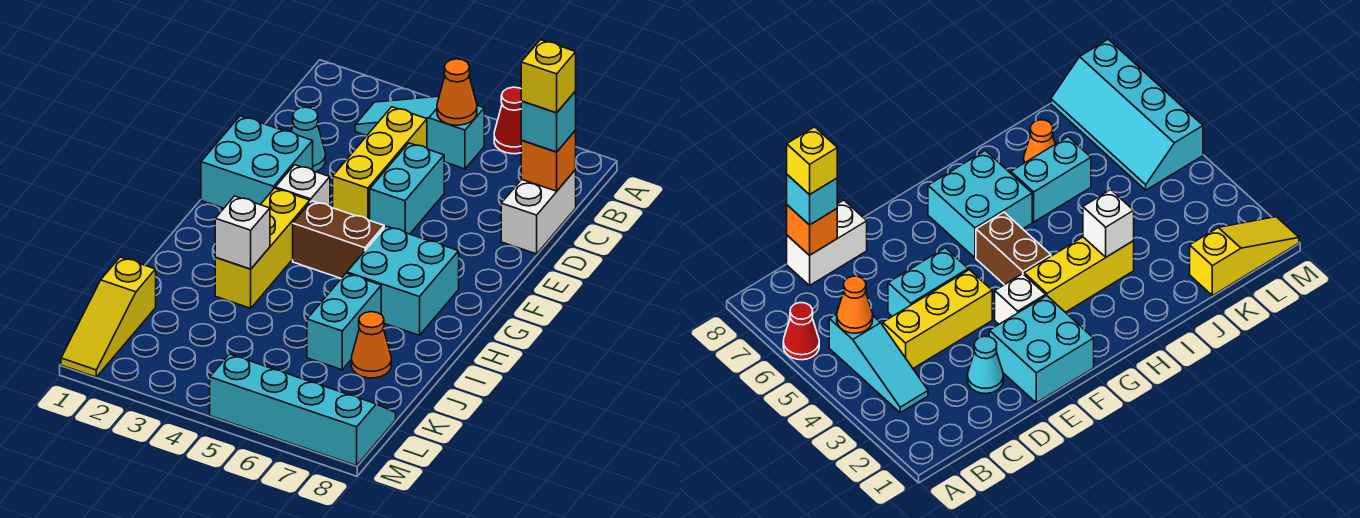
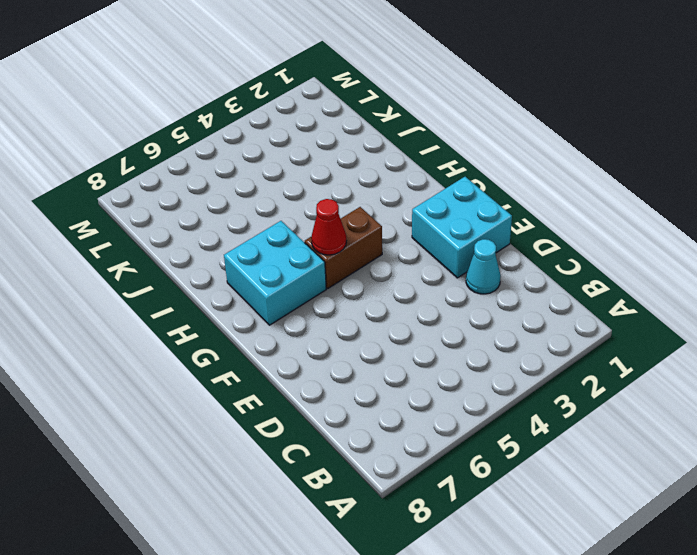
red cone G5 level 2 -> red cone A6 level 1
none -> cyan slope B3:B5 level 1 top 5
none -> yellow brick C4:E4 level 1
none -> white brick C8:D8 level 1

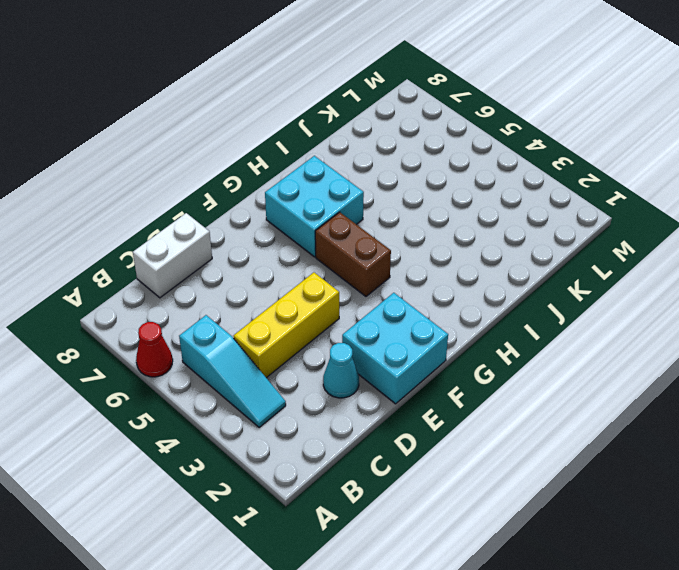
none -> cyan brick D5:E5 level 1
none -> white brick F3 level 1
none -> yellow brick G3:I3 level 1

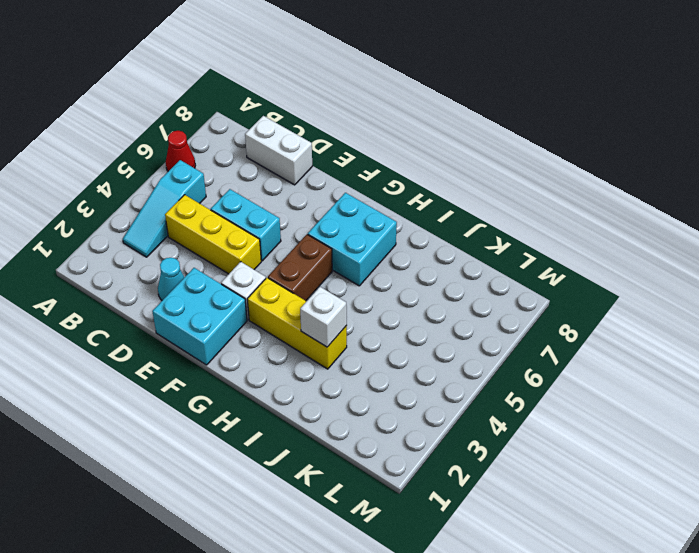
none -> cyan brick I6:J6 level 1
none -> orange cone J7 level 1
none -> yellow slope K1:M1 level 1 top K

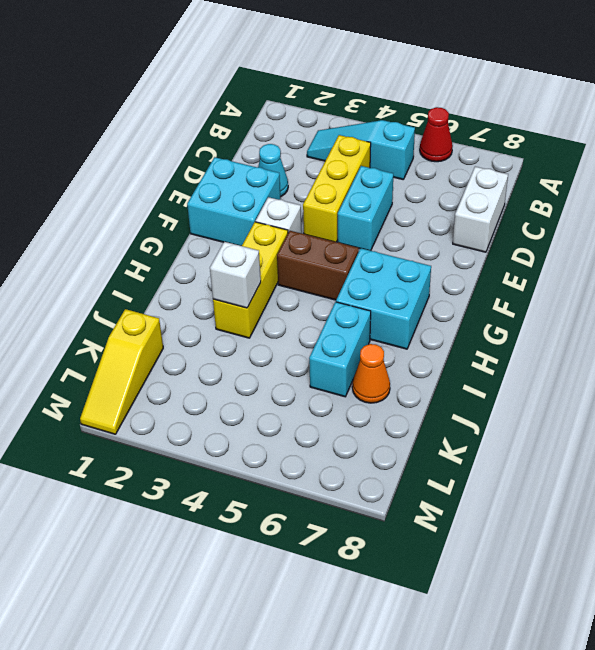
none -> cyan slope L5:M8 level 1 top M
none -> orange cone B5 level 2
none -> orange brick C8 level 2

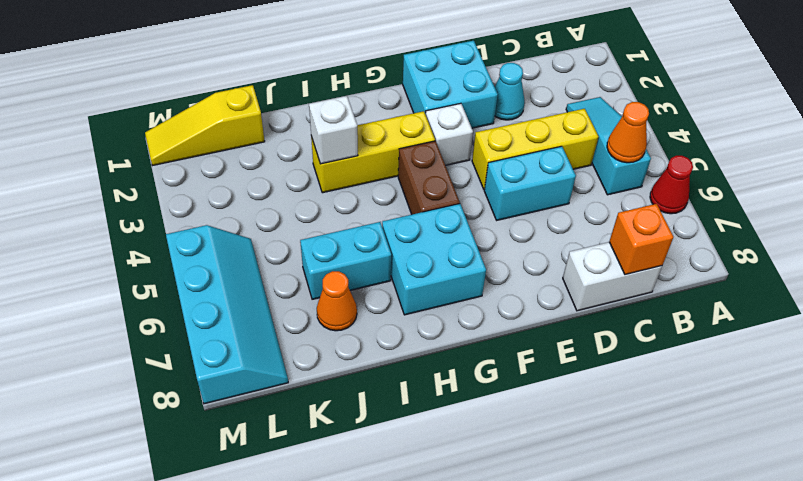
none -> cyan brick C8 level 3
none -> yellow brick C8 level 4

